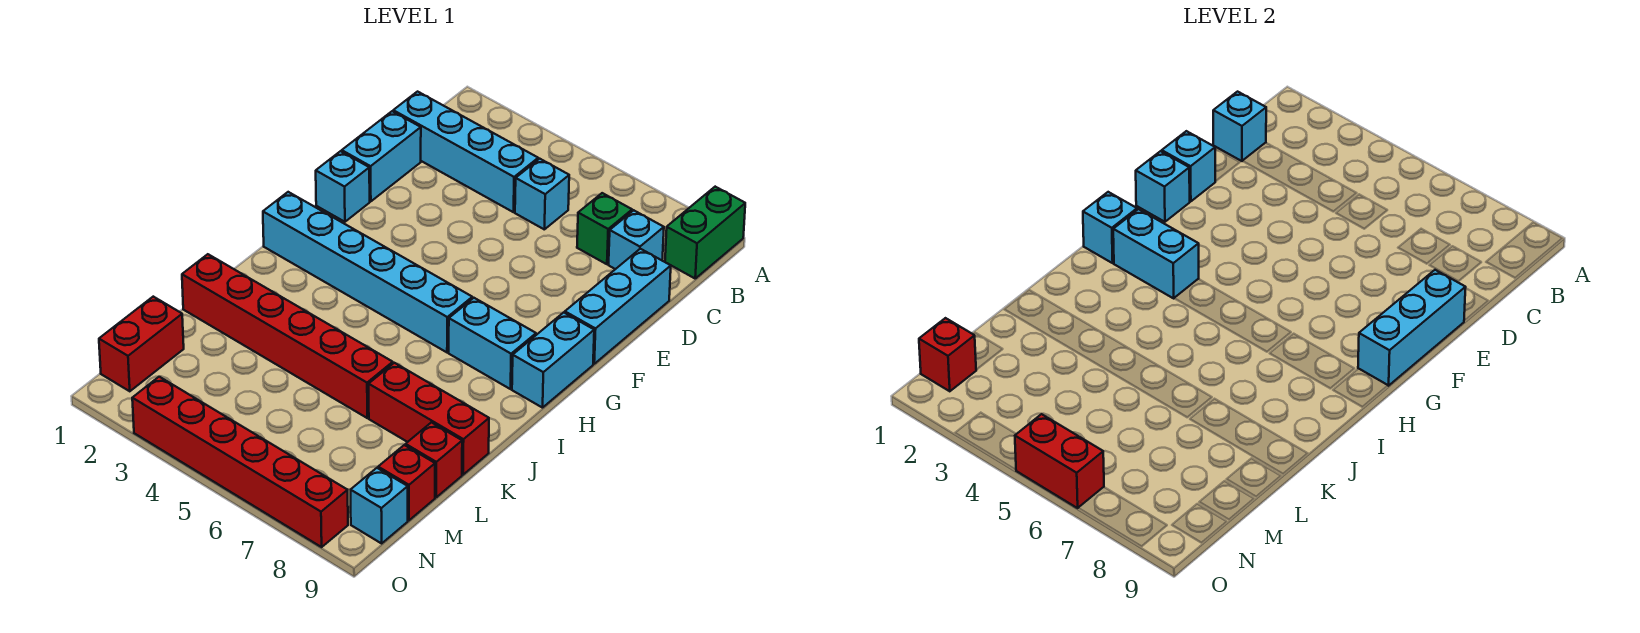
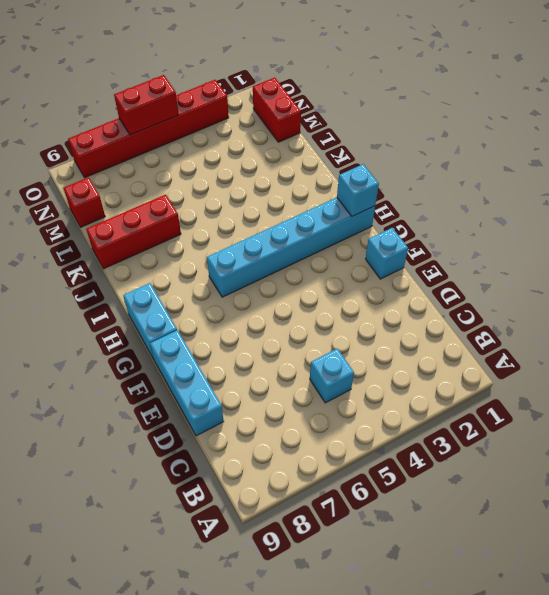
none -> green brick A9:B9 level 1
none -> cyan brick C1:C4 level 1
none -> green brick C7 level 1

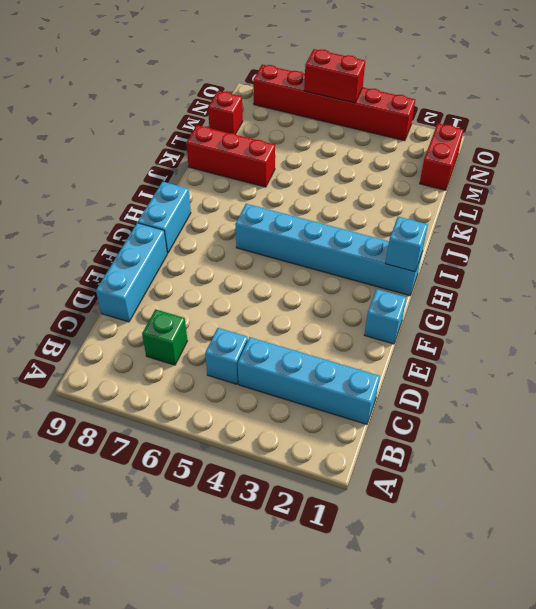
none -> green brick A9:B9 level 1
none -> cyan brick C8 level 1
none -> cyan brick D1:E1 level 1

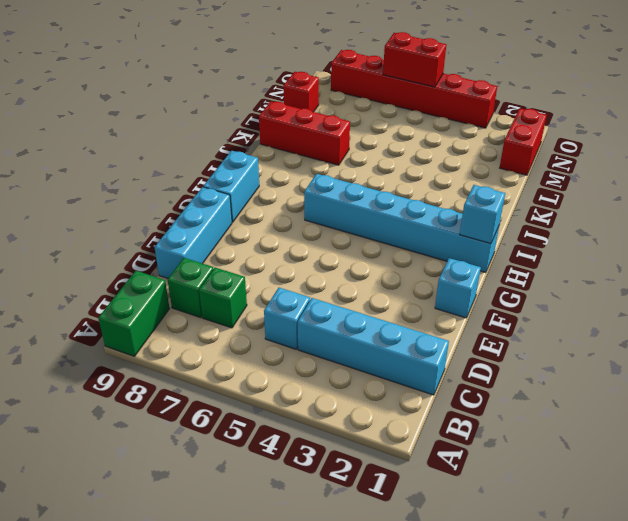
green brick C8 level 1 -> cyan brick C8 level 1
none -> cyan brick D1:E1 level 1
none -> cyan brick H7:H8 level 1
none -> red brick K1:K6 level 1

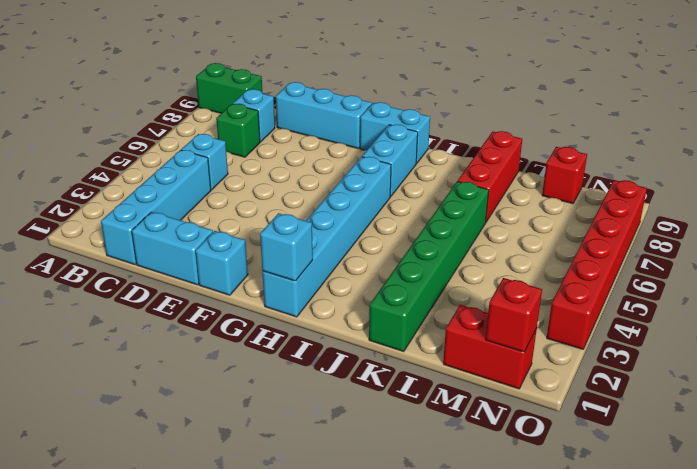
green brick K1:K6 level 1 -> red brick K1:K6 level 1
none -> red brick L9 level 1
none -> cyan brick N9 level 1
none -> cyan brick C1 level 2

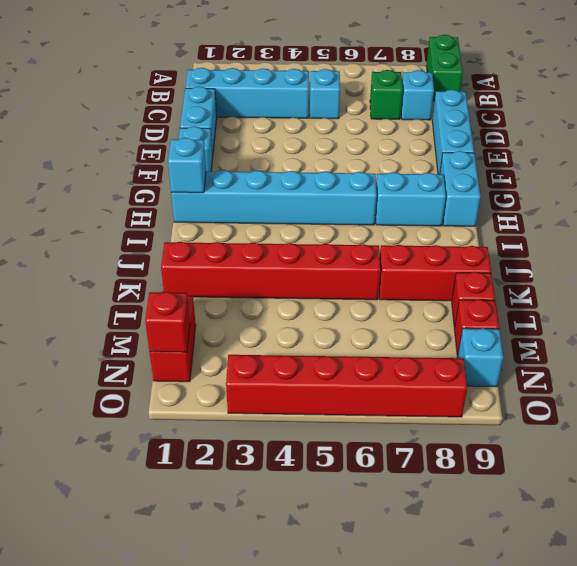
none -> cyan brick C1 level 2
none -> cyan brick E1 level 2
none -> cyan brick E9:G9 level 2

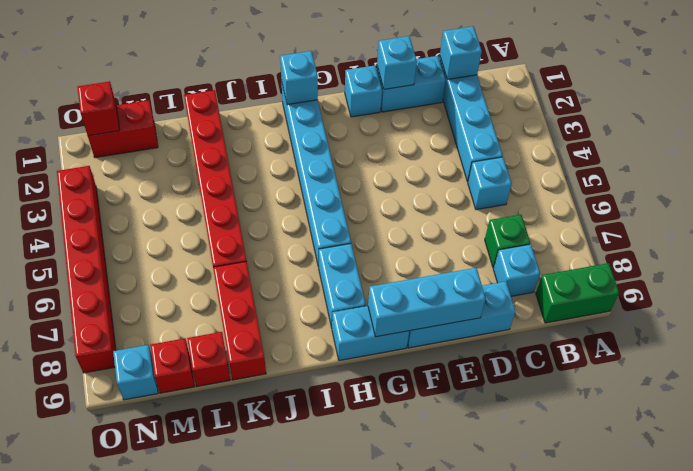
none -> cyan brick F1 level 2
none -> cyan brick H2:H3 level 2
none -> red brick O5:O6 level 2

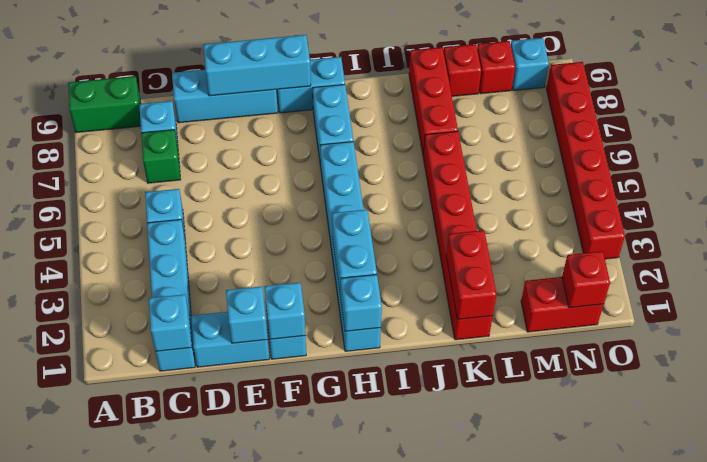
red brick K1:K2 level 2 -> red brick O5:O6 level 2

